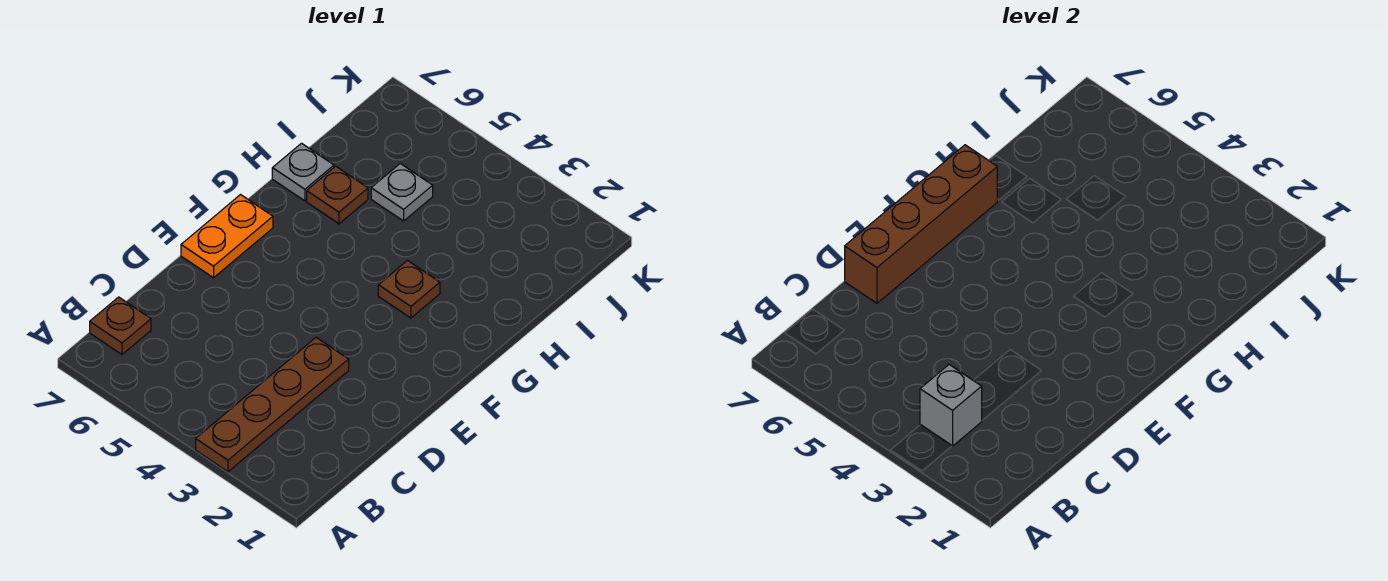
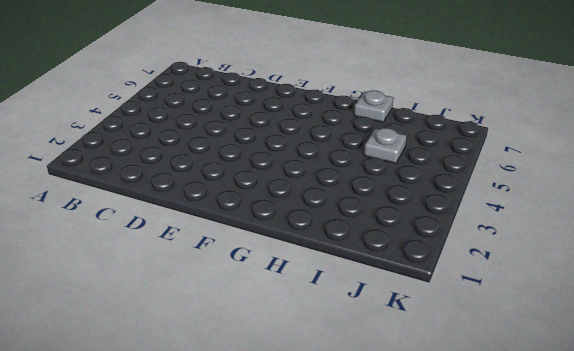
none -> brown plate A3:D3 level 1
none -> brown plate B7 level 1

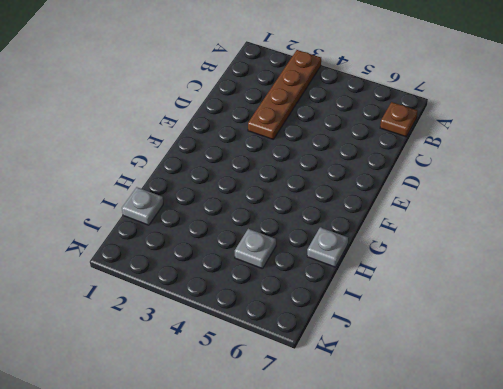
grey plate I1 level 1 -> none
none -> orange plate E7:F7 level 1
none -> brown plate G3 level 1

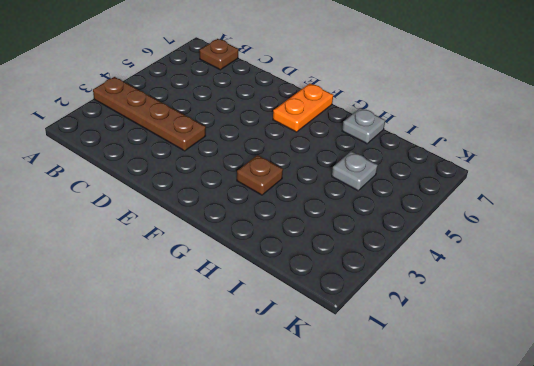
orange plate F6:F7 level 1 -> orange plate E7:F7 level 1
none -> brown plate H6 level 1
none -> grey brick B3 level 2

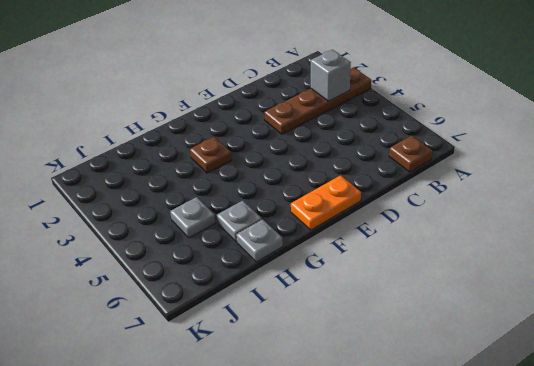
grey plate H6 level 1 -> brown plate H6 level 1
none -> brown brick D7:G7 level 2

